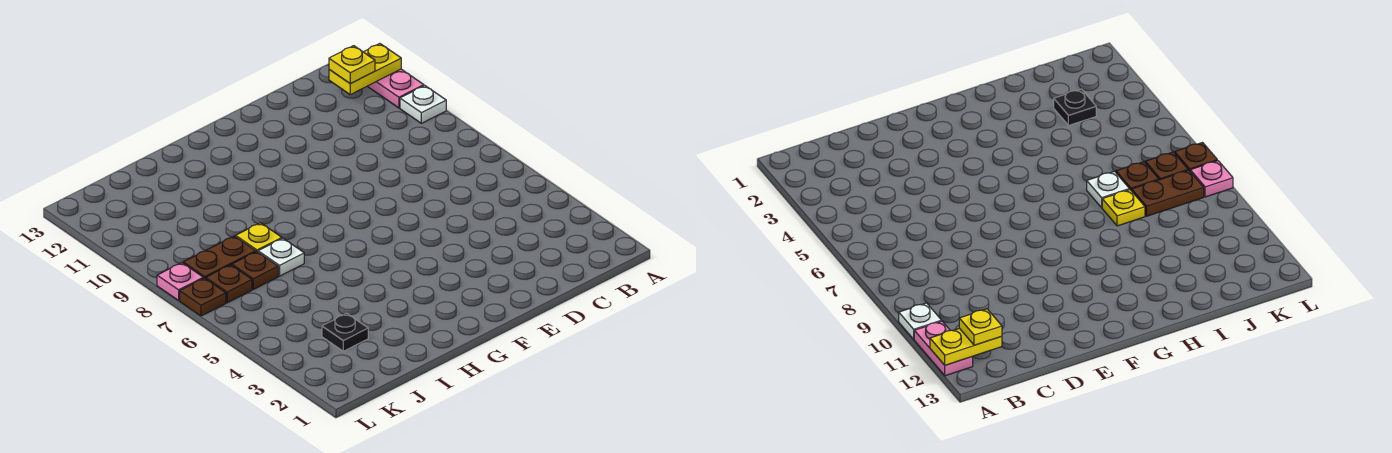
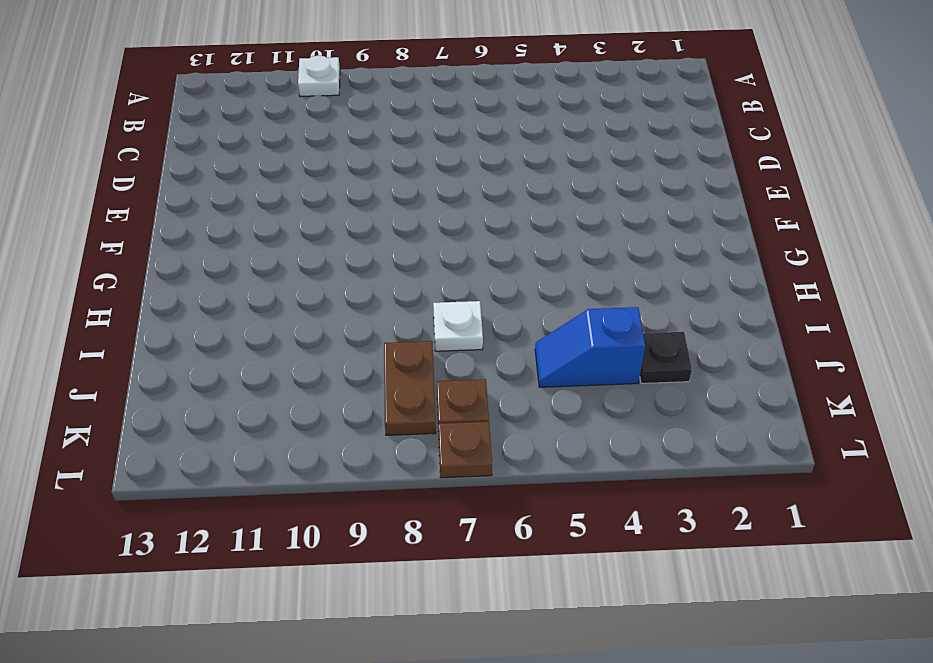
blue slope J4:J5 level 1 top 4 -> none
none -> pink plate A11:A12 level 1
none -> yellow plate I8 level 1
none -> brown plate J7 level 1

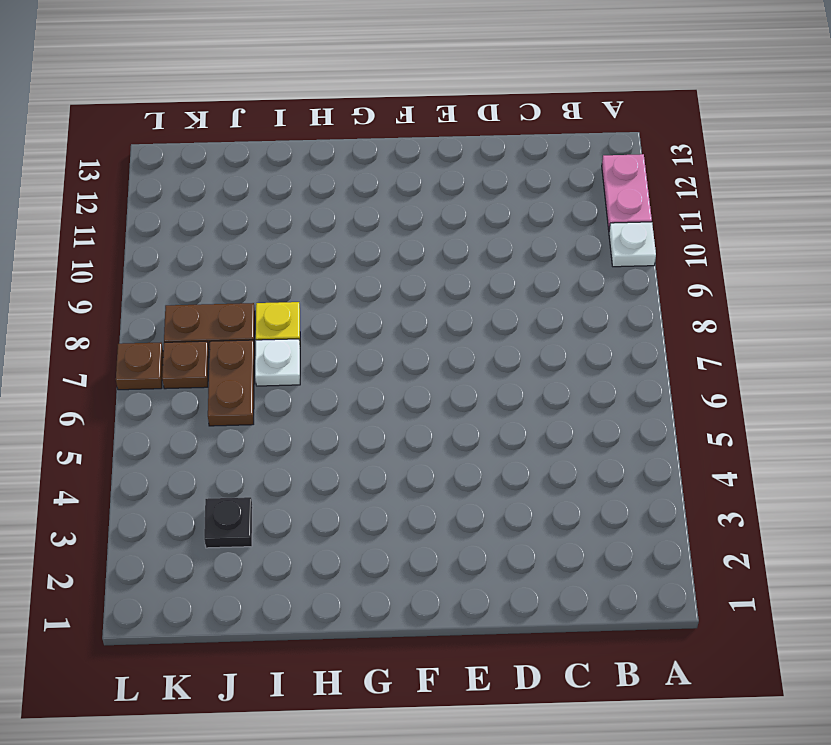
brown plate J6:J7 level 1 -> brown plate J7 level 1
none -> pink plate L8 level 1
none -> yellow plate A12:B12 level 2
none -> yellow plate B12 level 3

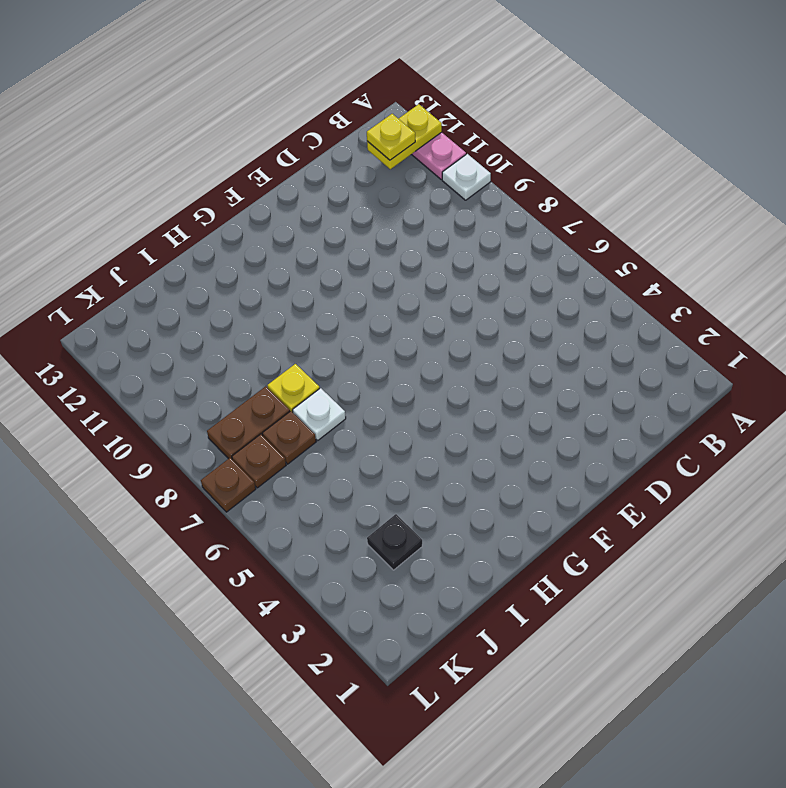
none -> pink plate L8 level 1

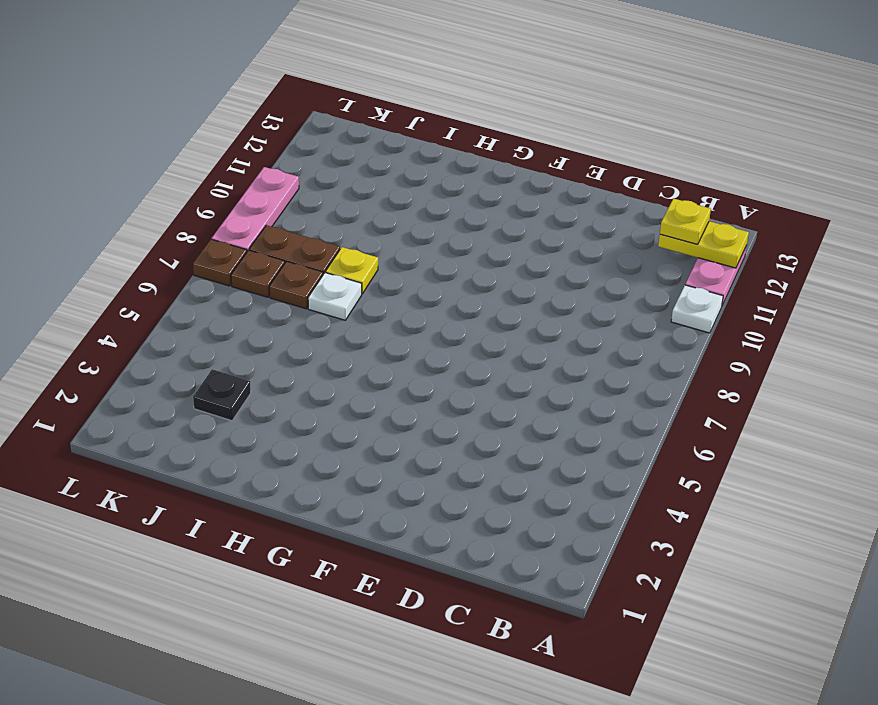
pink plate L8:L10 level 1 -> pink plate L8 level 1

